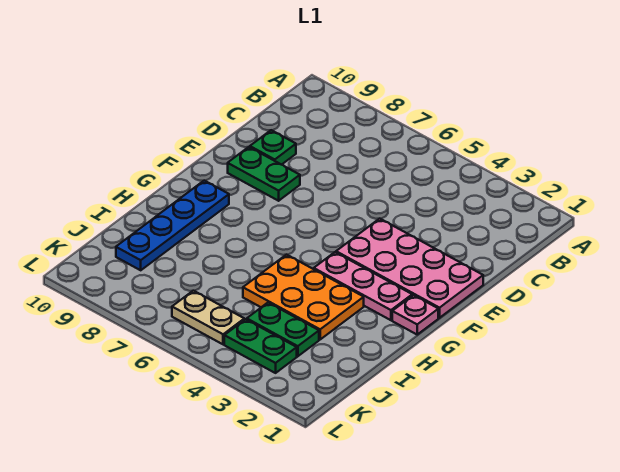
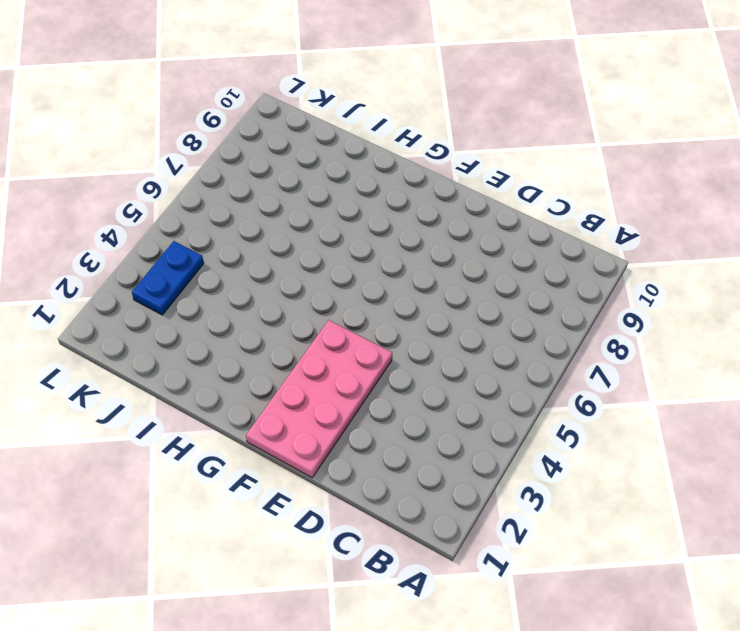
blue plate K3:K4 level 1 -> green plate K3:K4 level 1
none -> green plate D9 level 1
none -> green plate E8:E9 level 1

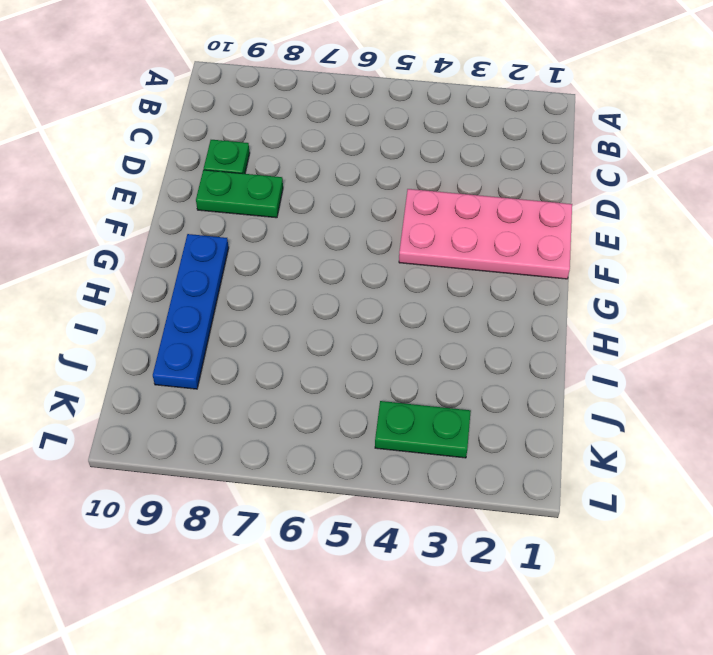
none -> pink plate G1 level 1
none -> pink plate G2:G4 level 1

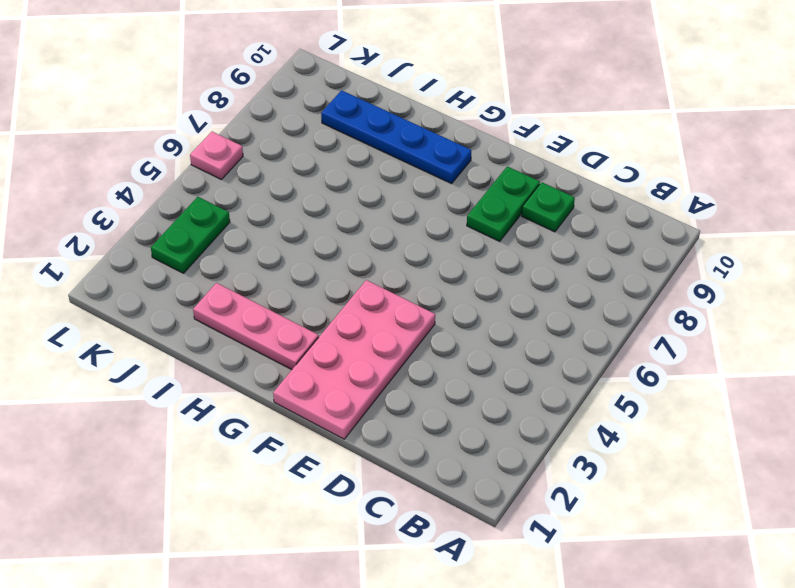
pink plate G2:I2 level 1 -> pink plate G2:G4 level 1
pink plate L6 level 1 -> pink plate G1 level 1
none -> orange plate H3:I5 level 1
none -> green plate J3:J4 level 1

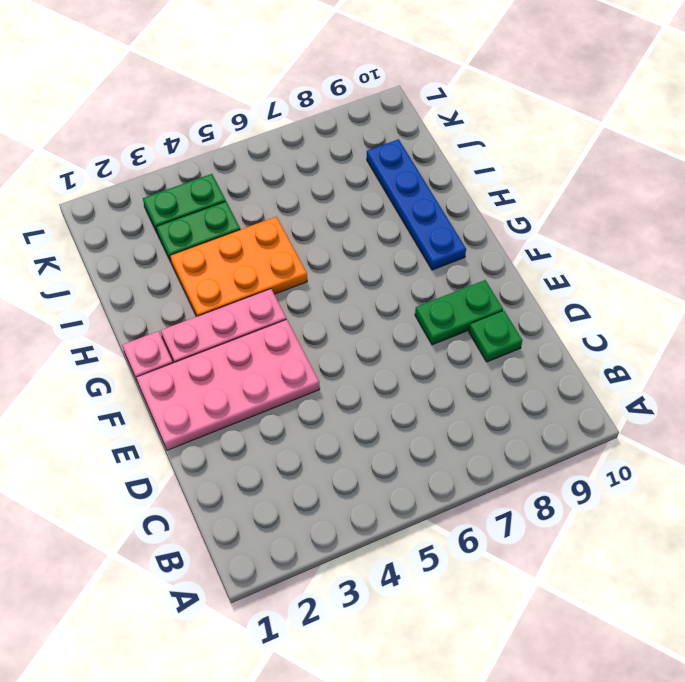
none -> tan plate K5:K6 level 1

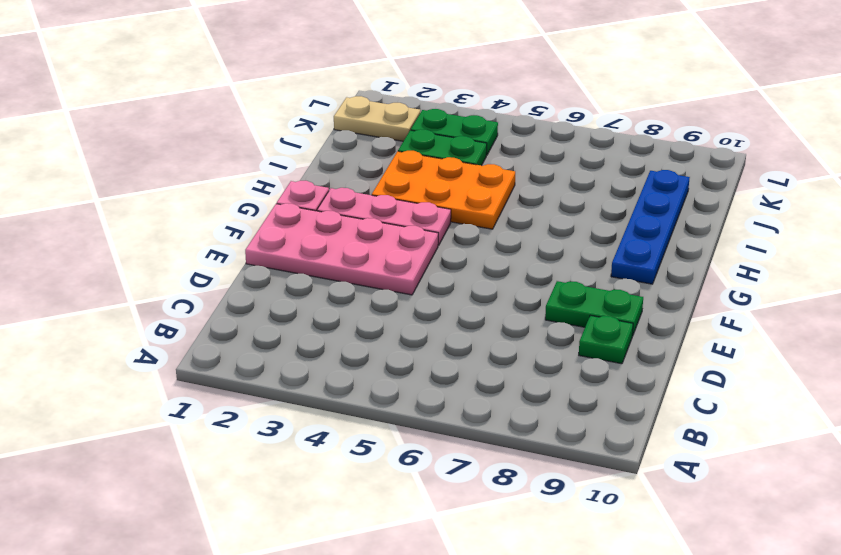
tan plate K1:K2 level 1 -> tan plate K5:K6 level 1

